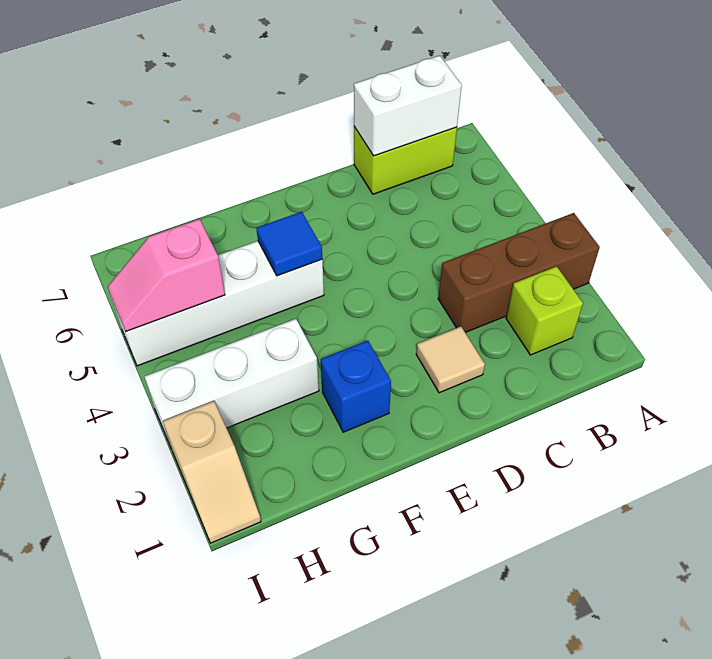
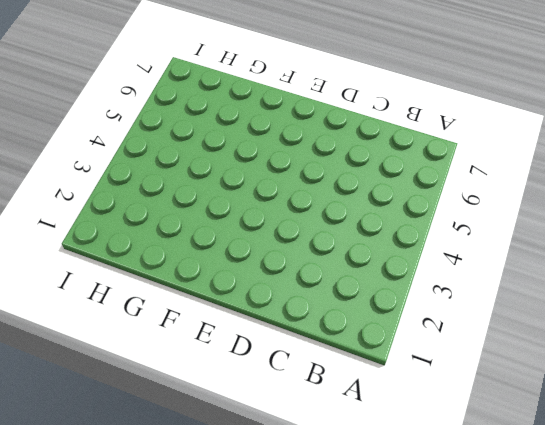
none -> brown brick A3:C3 level 1
none -> lime brick B2 level 1

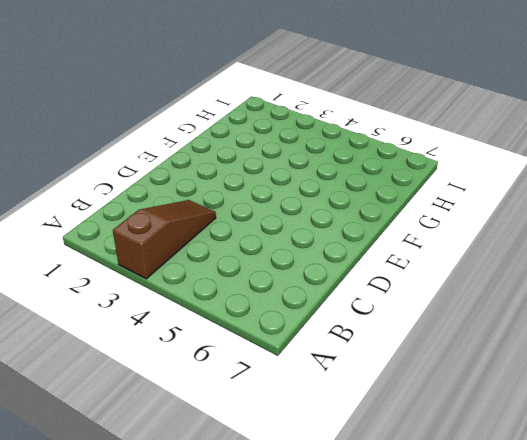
brown slope A3:C3 level 1 top A -> brown brick A3:C3 level 1
none -> lime brick B2 level 1
none -> lime brick B7:C7 level 1

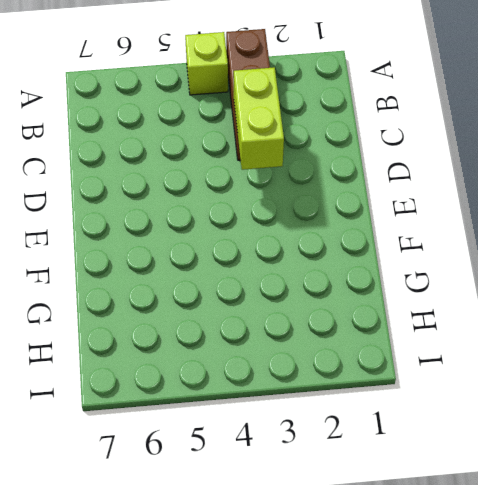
lime brick A4 level 1 -> lime brick B2 level 1
lime brick C3:D3 level 2 -> lime brick B7:C7 level 1
none -> tan tile D2 level 1
none -> blue brick F2 level 1

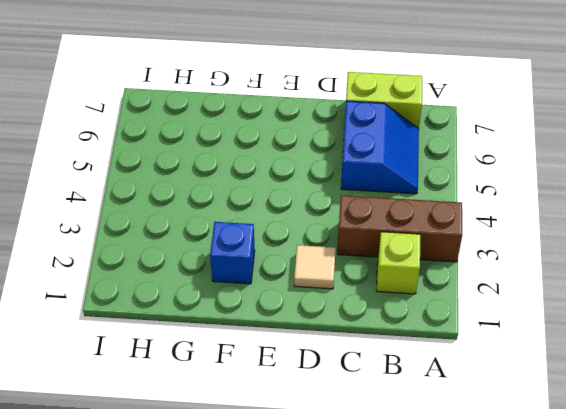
blue slope B5:C6 level 1 top C -> none
none -> white brick F5:I5 level 1
none -> white brick G3:I3 level 1

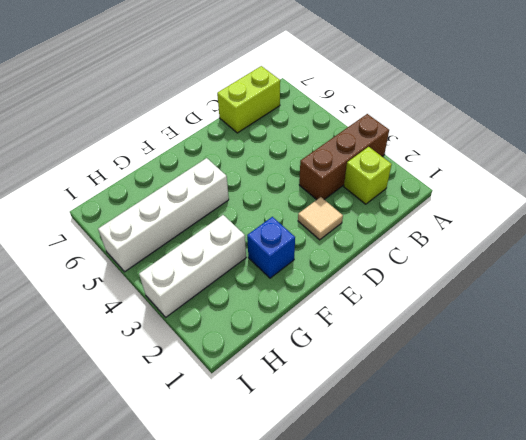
none -> tan slope I1:I2 level 1 top 2
none -> white brick B7:C7 level 2

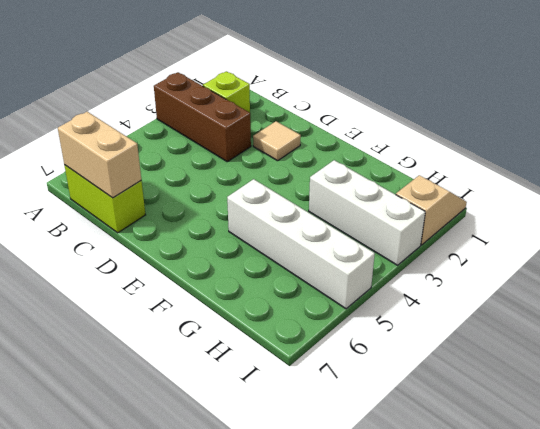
tan brick B7:C7 level 2 -> white brick B7:C7 level 2
none -> blue brick F2 level 1
none -> blue tile F5 level 2

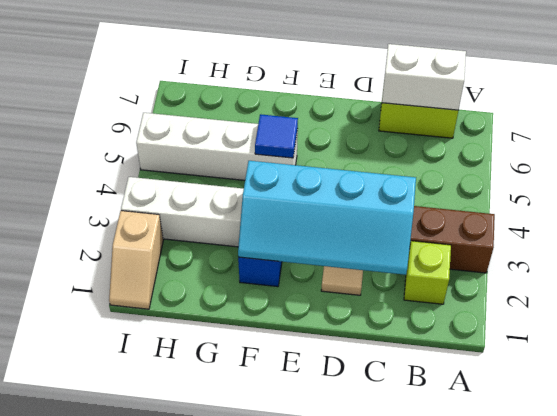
cyan slope C2:F3 level 2 top 3 -> none
none -> pink slope H5:I5 level 2 top H

